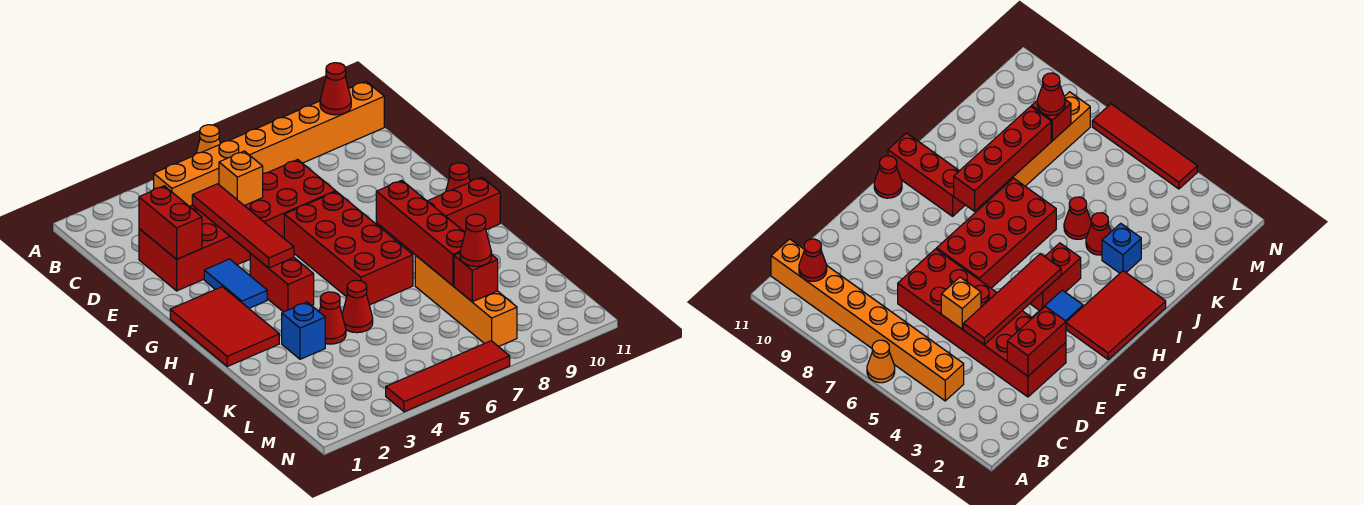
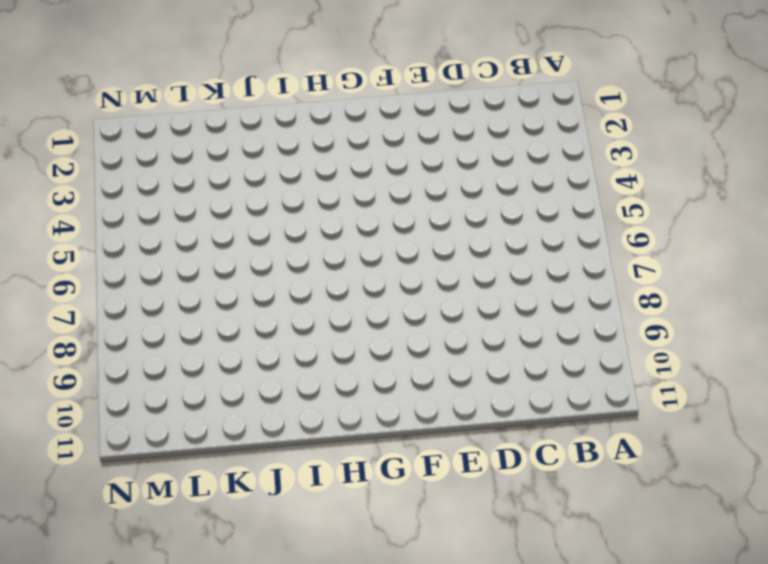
none -> orange cone A6 level 1
none -> orange brick B4:B11 level 1
none -> red brick D2:E7 level 1

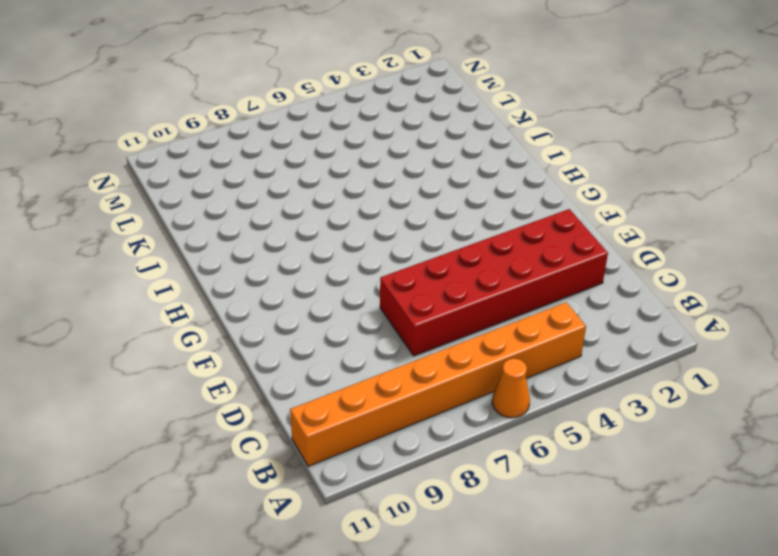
none -> blue tile F3:G3 level 1
none -> red brick F6:I7 level 1
none -> red tile G1:I2 level 1

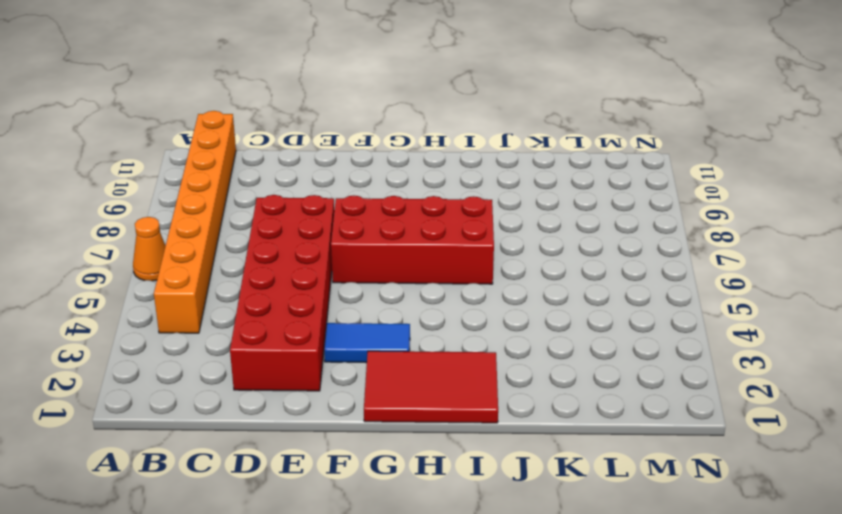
none -> red brick G4:H4 level 1
none -> red cone G11 level 1
none -> red brick H9:H11 level 1

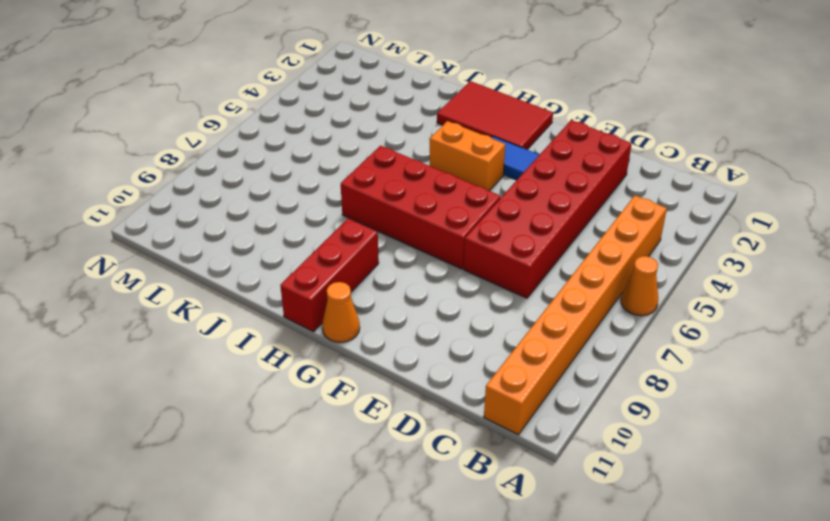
orange brick G4:H4 level 1 -> red brick G4:H4 level 1
orange cone G11 level 1 -> red cone G11 level 1
none -> blue brick J3 level 1
none -> red cone J4 level 1
none -> red cone J5 level 1

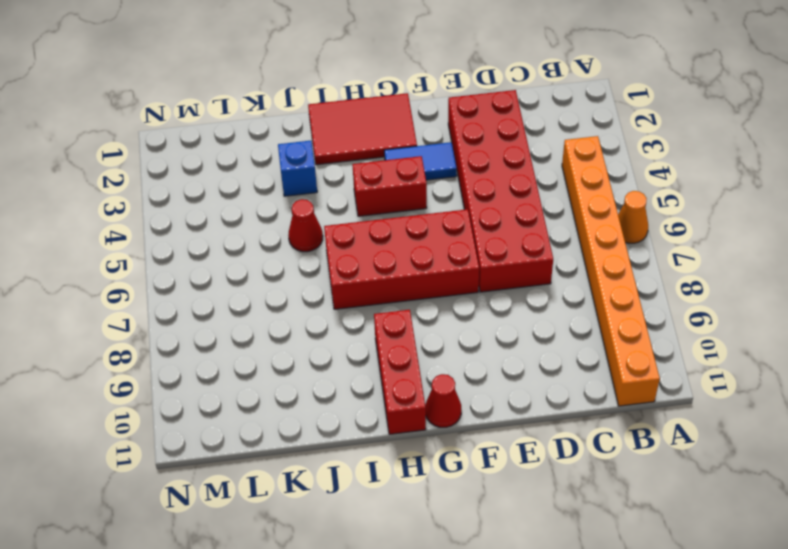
none -> red cone J4 level 1
none -> orange brick J8:M8 level 1
none -> red tile N4:N7 level 1

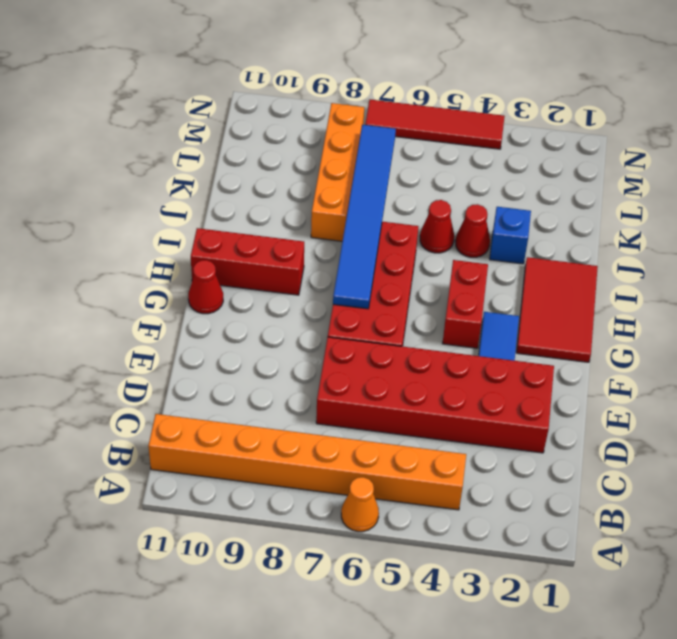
blue tile G7:L7 level 2 -> none
none -> red cone B10 level 2
none -> red brick D2:E2 level 2
none -> red tile D4:G4 level 2

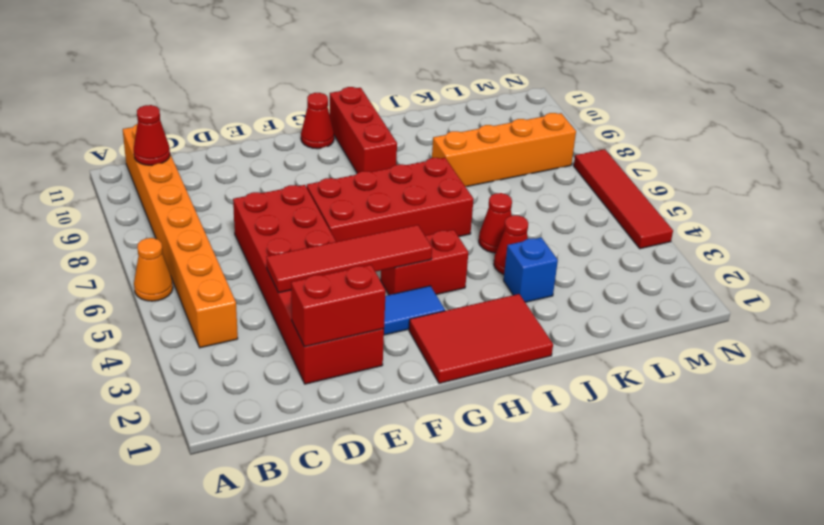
none -> orange brick D5 level 2
none -> red brick H8:K8 level 2
none -> red brick L8 level 2

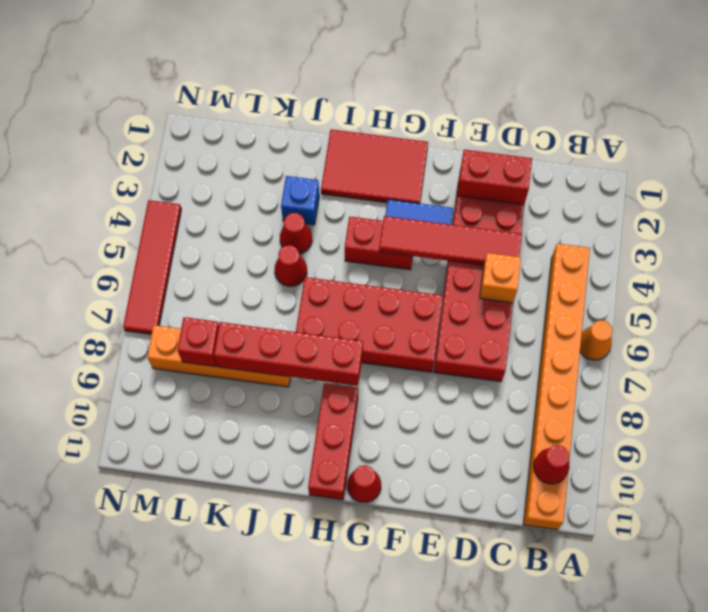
none -> red cone L8 level 3

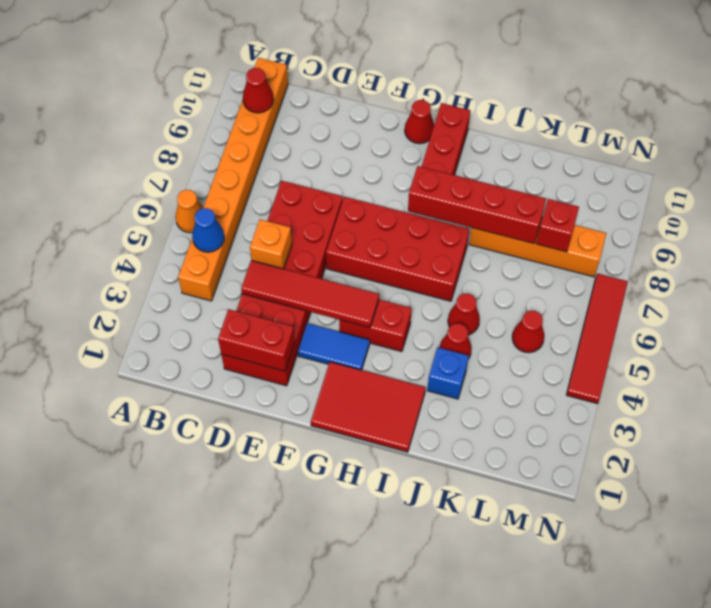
blue cone B5 level 2 -> none
red cone L5 level 1 -> red cone L8 level 3

